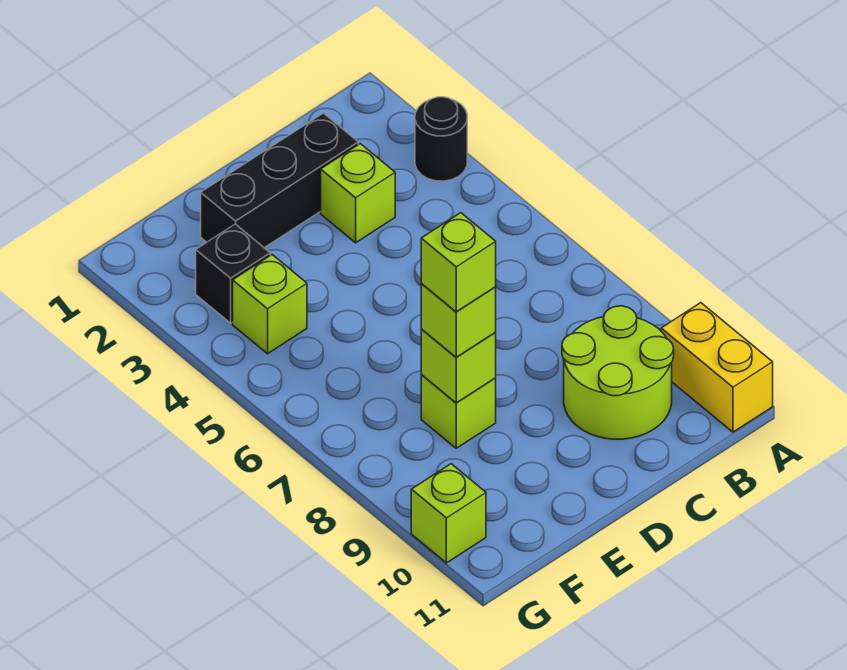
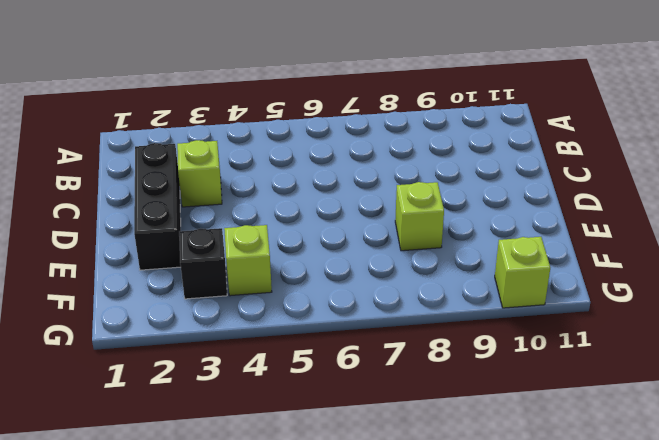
none -> black round brick A3 level 1
none -> yellow brick A10:A11 level 1
none -> lime round brick B9:C10 level 1

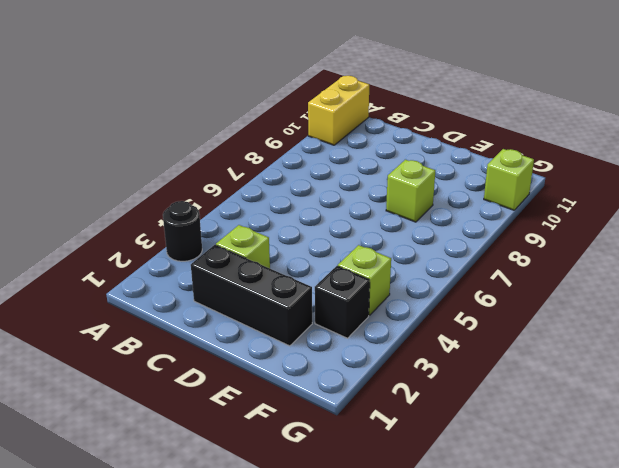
none -> lime round brick B9:C10 level 1
none -> lime brick E8 level 2
none -> lime brick E8 level 3

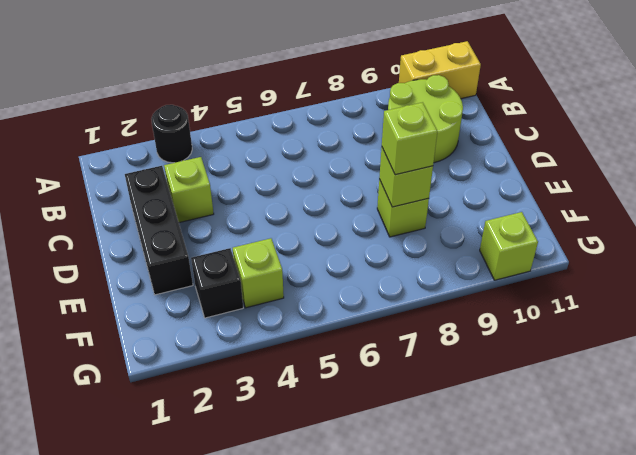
none -> lime brick E8 level 4

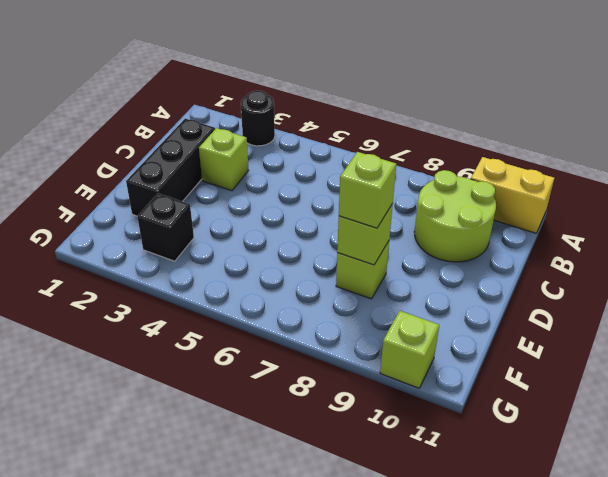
none -> lime brick F4 level 1
none -> lime brick E8 level 4

